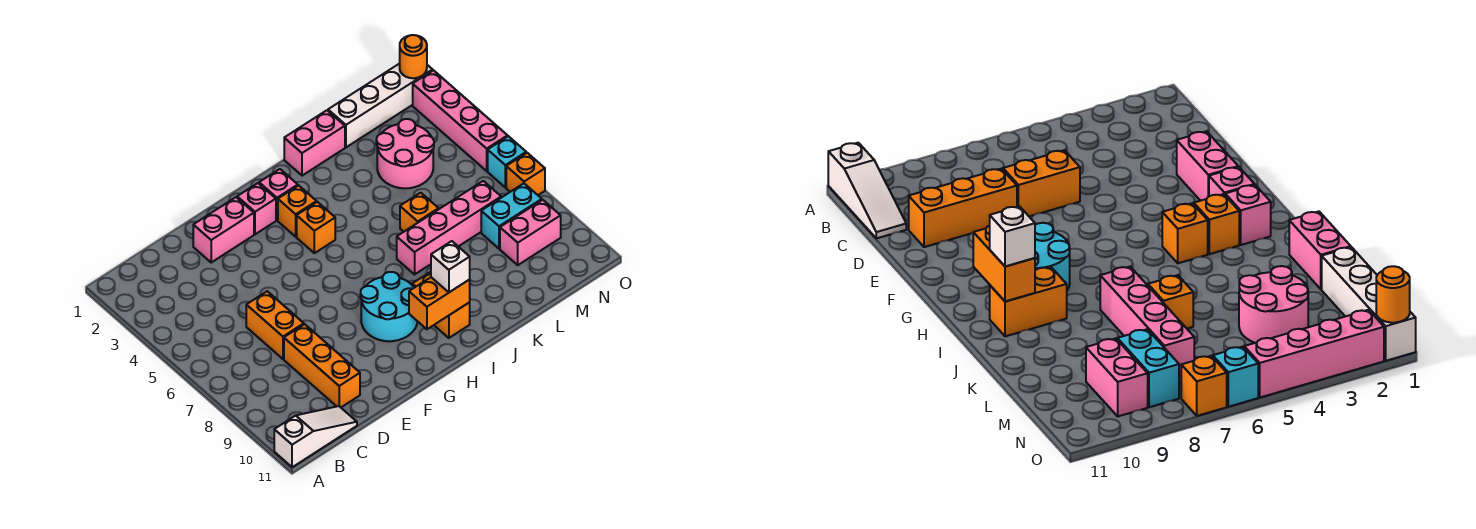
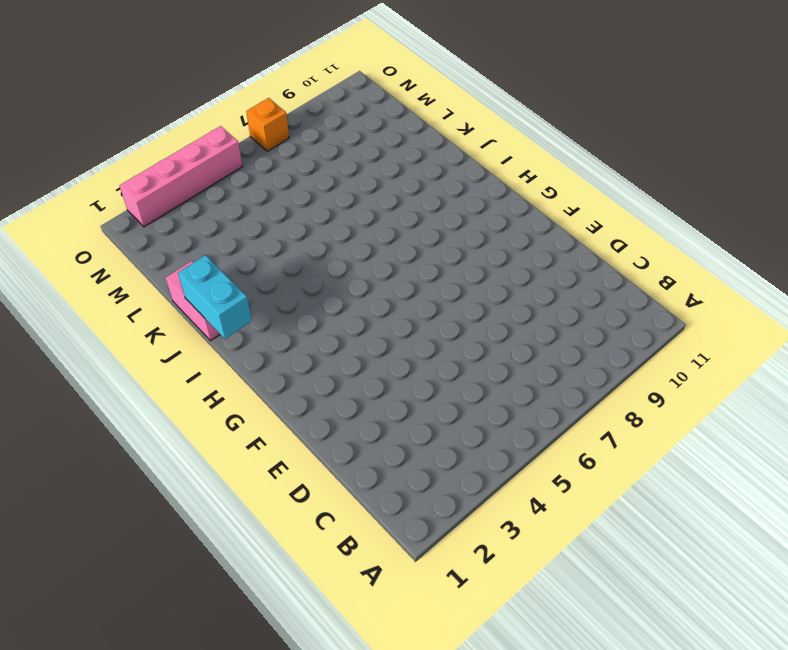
cyan brick I1:J1 level 2 -> cyan brick M8:N8 level 1
none -> white slope A11:C11 level 1 top A
none -> orange brick D6:D7 level 1
none -> orange brick D8:D10 level 1

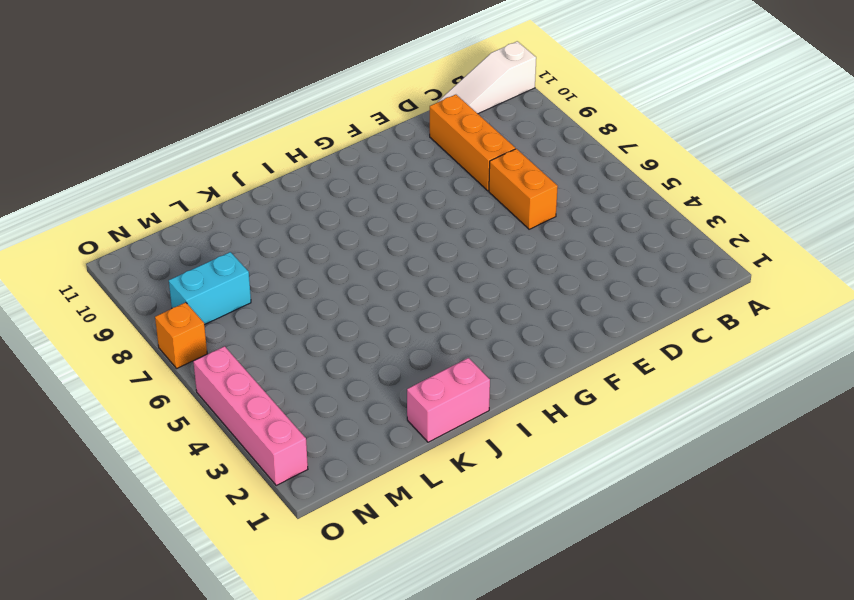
none -> pink brick E2:F2 level 1
none -> pink brick G2 level 1
none -> cyan round brick G8:H9 level 1

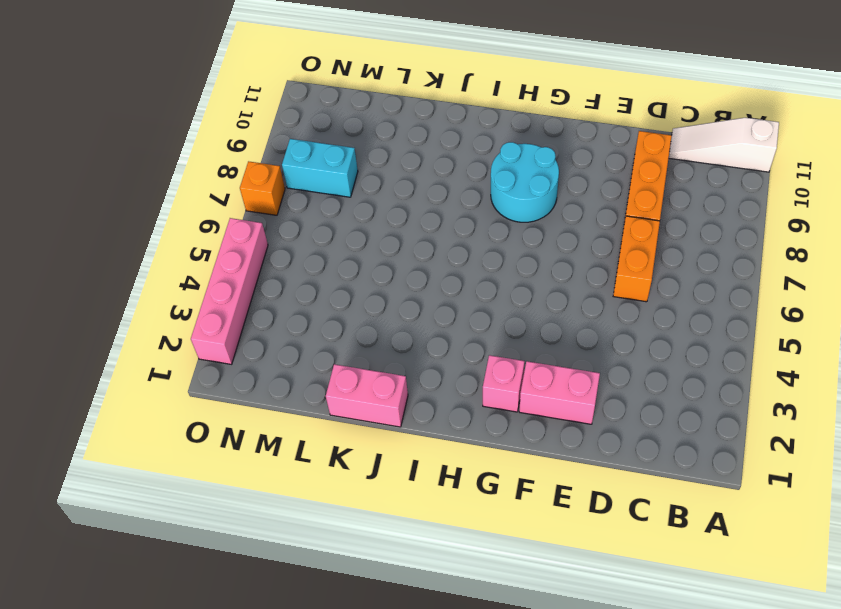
none -> pink brick H2 level 1
none -> orange brick H3 level 1
none -> orange brick H4 level 1

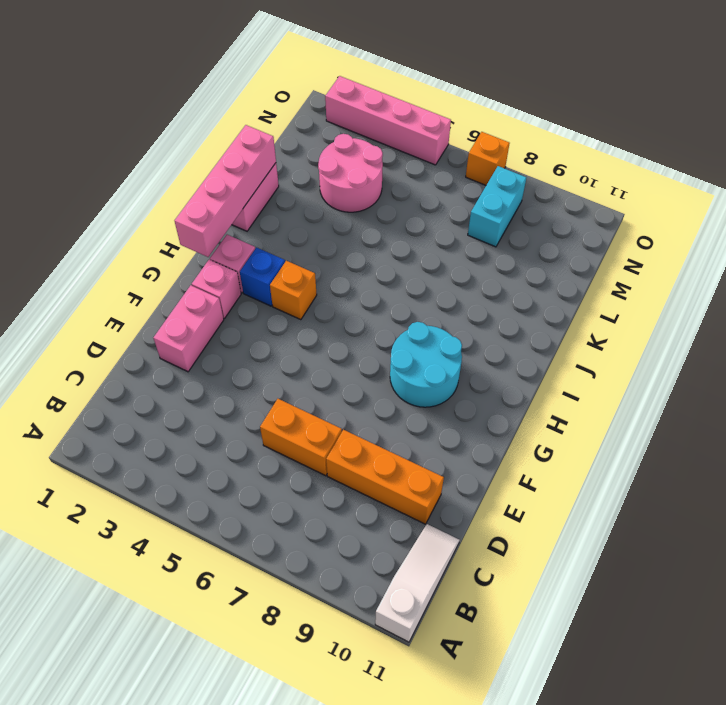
pink brick H1:K1 level 2 -> pink brick J7:M7 level 1
blue brick H3 level 1 -> orange brick H3 level 1
none -> orange brick I9:I10 level 1
none -> orange brick K6 level 1
none -> white brick L1:O1 level 1

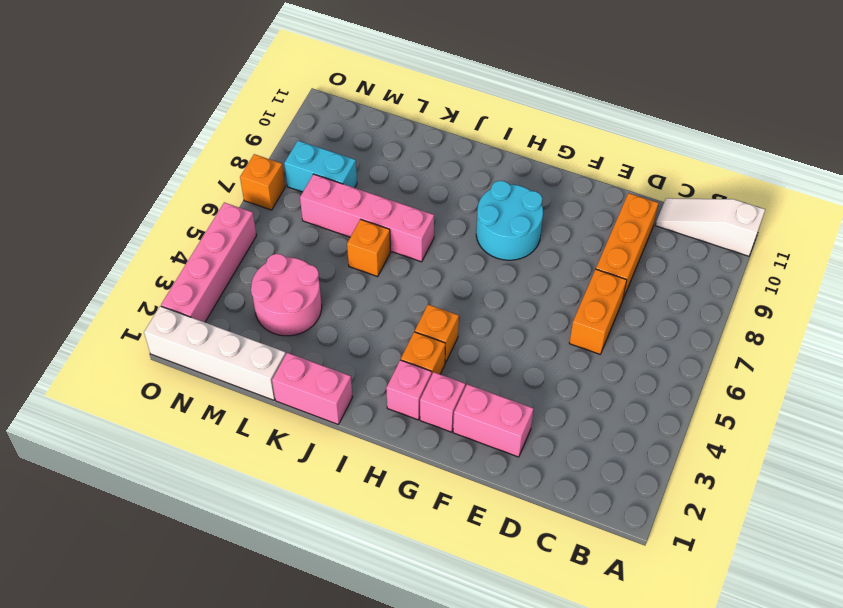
none -> orange brick I9:I10 level 1
none -> pink brick M9:N9 level 1
none -> cyan brick O6 level 1

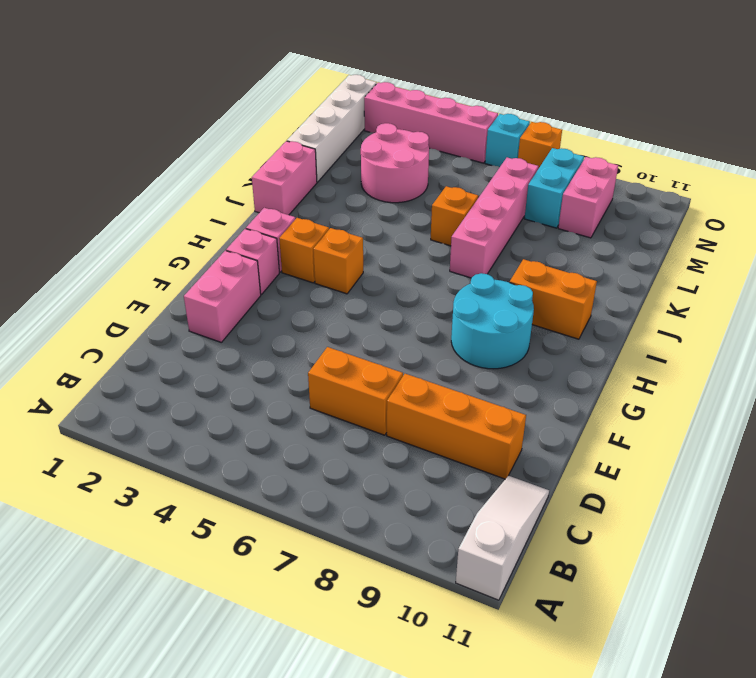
none -> orange brick H10:I10 level 2
none -> orange round brick O1 level 2
none -> white brick I10 level 3

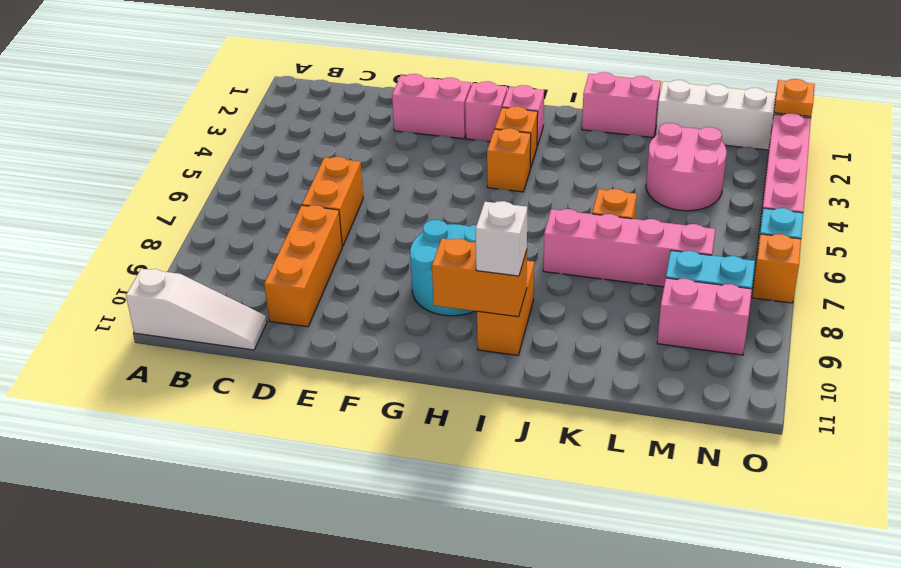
orange plate O1 level 2 -> orange round brick O1 level 2

